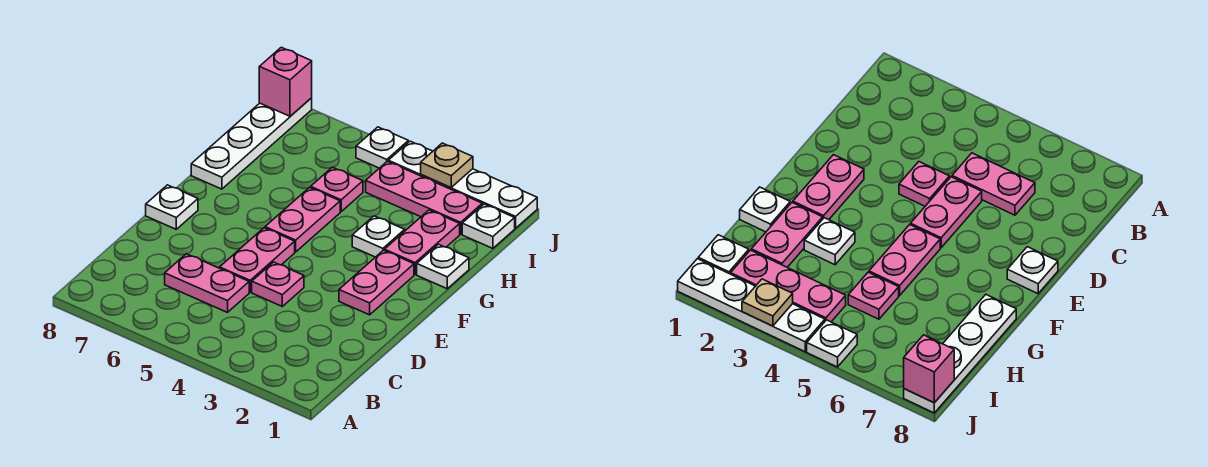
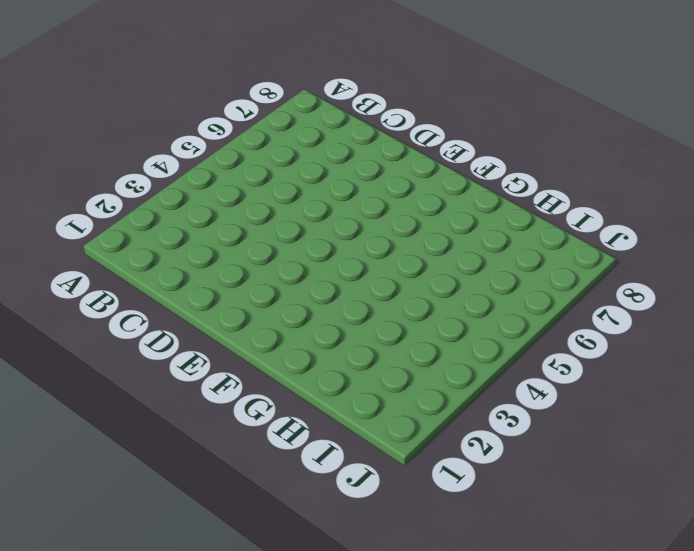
none -> pink plate C5:C6 level 1
none -> pink plate D4 level 1
none -> pink plate D5:E5 level 1

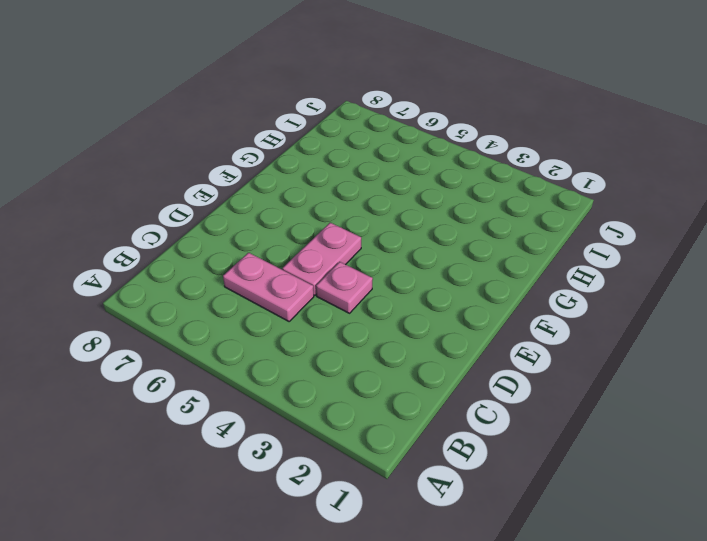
none -> pink plate E2:F2 level 1
none -> white plate E8 level 1
none -> pink plate F5:G5 level 1

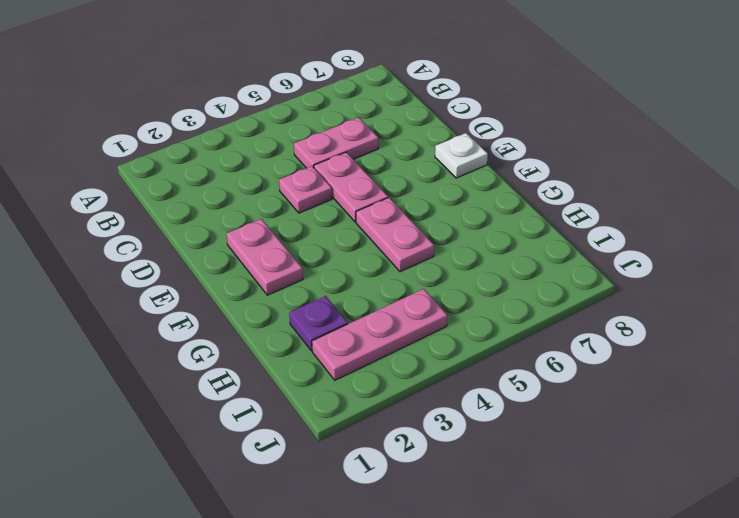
purple plate H2 level 1 -> pink plate G2:H2 level 1
none -> white plate G1 level 1
none -> white plate G3 level 1
none -> white plate G8:J8 level 1

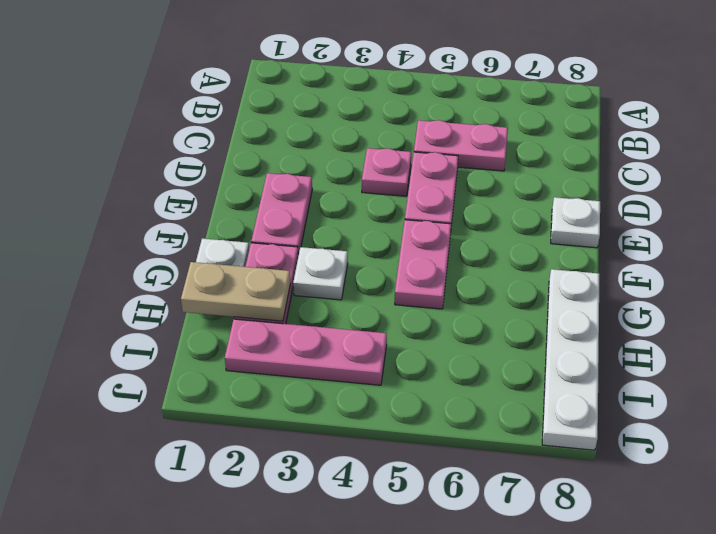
tan plate H1:H2 level 2 -> none
none -> pink plate H5 level 1
none -> white plate I1 level 1
none -> white plate J1:J4 level 1

